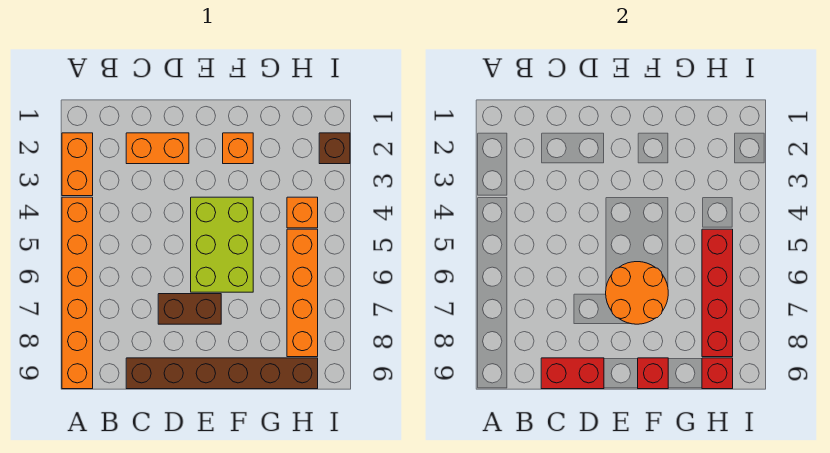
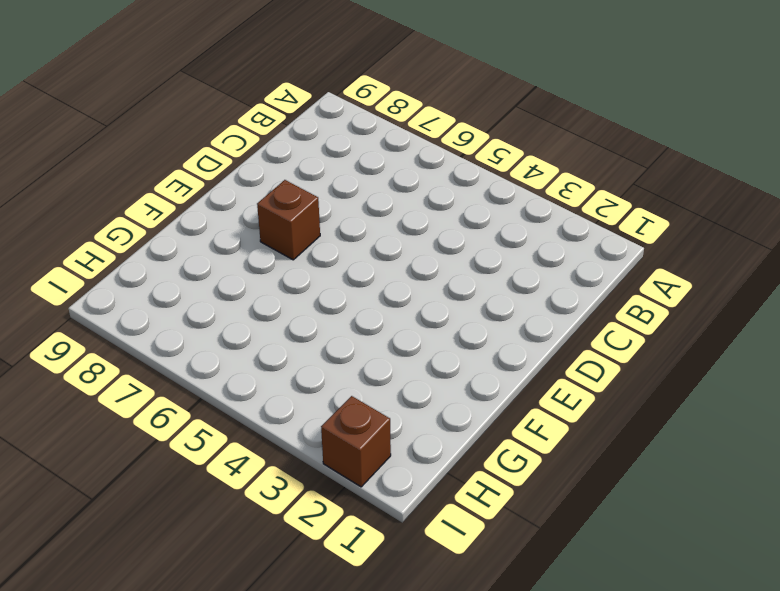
brown brick E7 level 1 -> brown brick D7:E7 level 1
none -> orange brick A2:A3 level 1
none -> orange brick A4:A9 level 1
none -> orange brick C2:D2 level 1

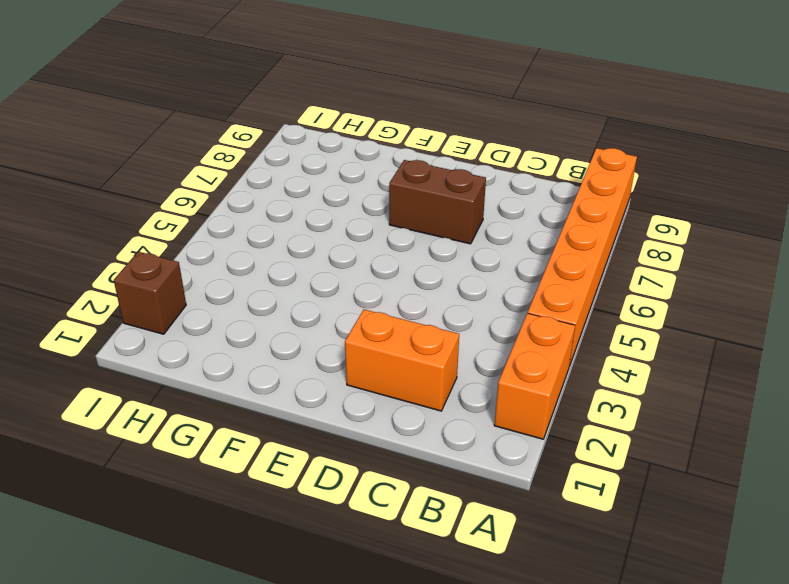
none -> brown brick C9:H9 level 1
none -> lime brick E4:F6 level 1
none -> orange brick F2 level 1

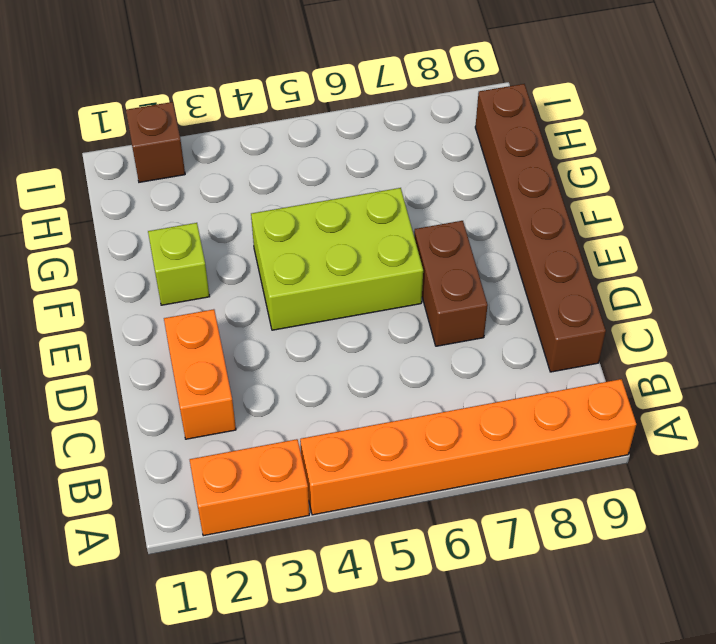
lime brick F2 level 1 -> orange brick F2 level 1
none -> orange brick H4 level 1
none -> orange brick H5:H8 level 1
none -> red brick C9:D9 level 2

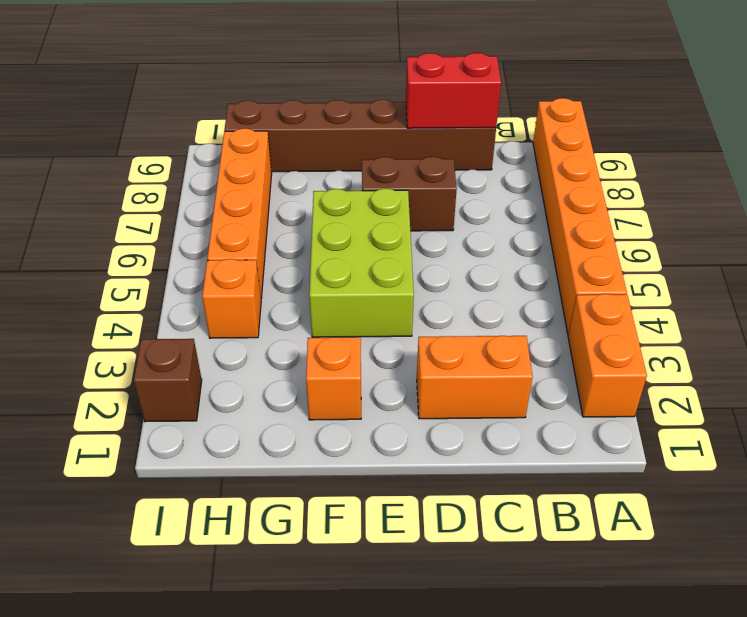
none -> orange round brick E6:F7 level 2
none -> red brick F9 level 2
none -> red brick H5:H8 level 2

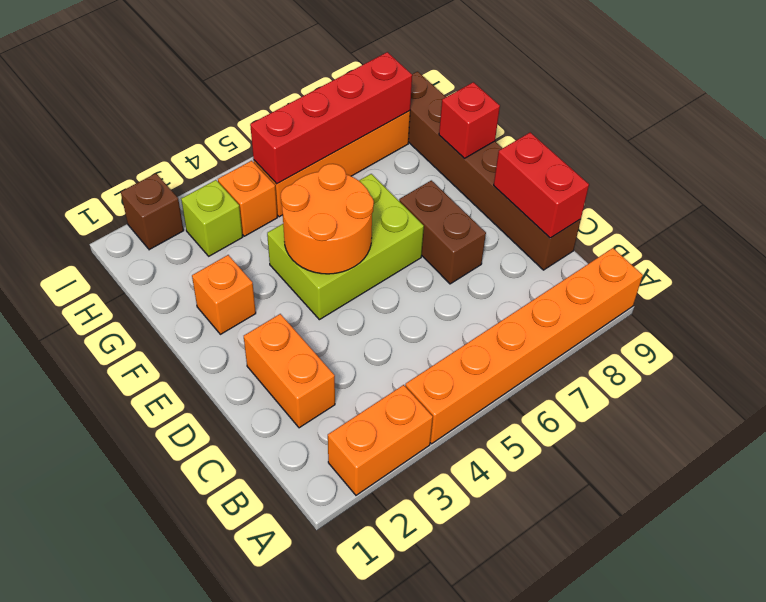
orange round brick E4:F5 level 2 -> orange round brick E6:F7 level 2
lime brick H3 level 1 -> none
none -> red brick H9 level 2

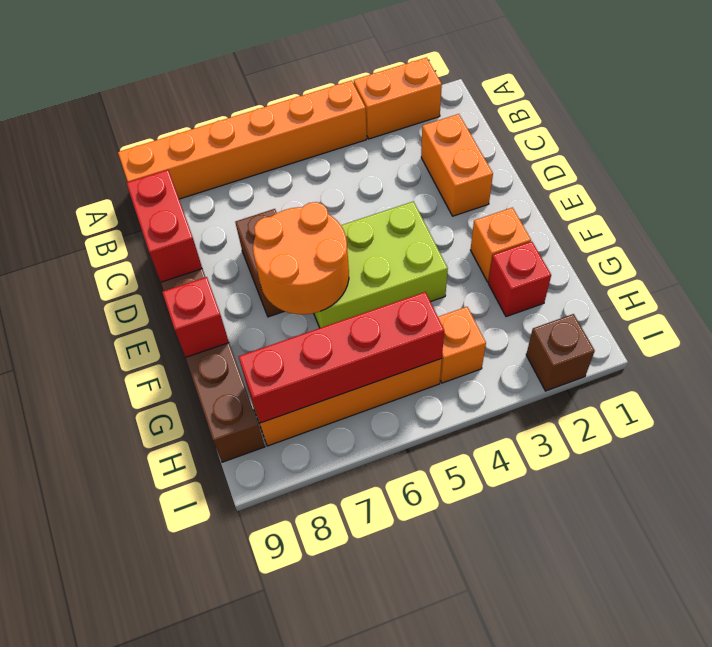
red brick G2 level 1 -> red brick H9 level 2

